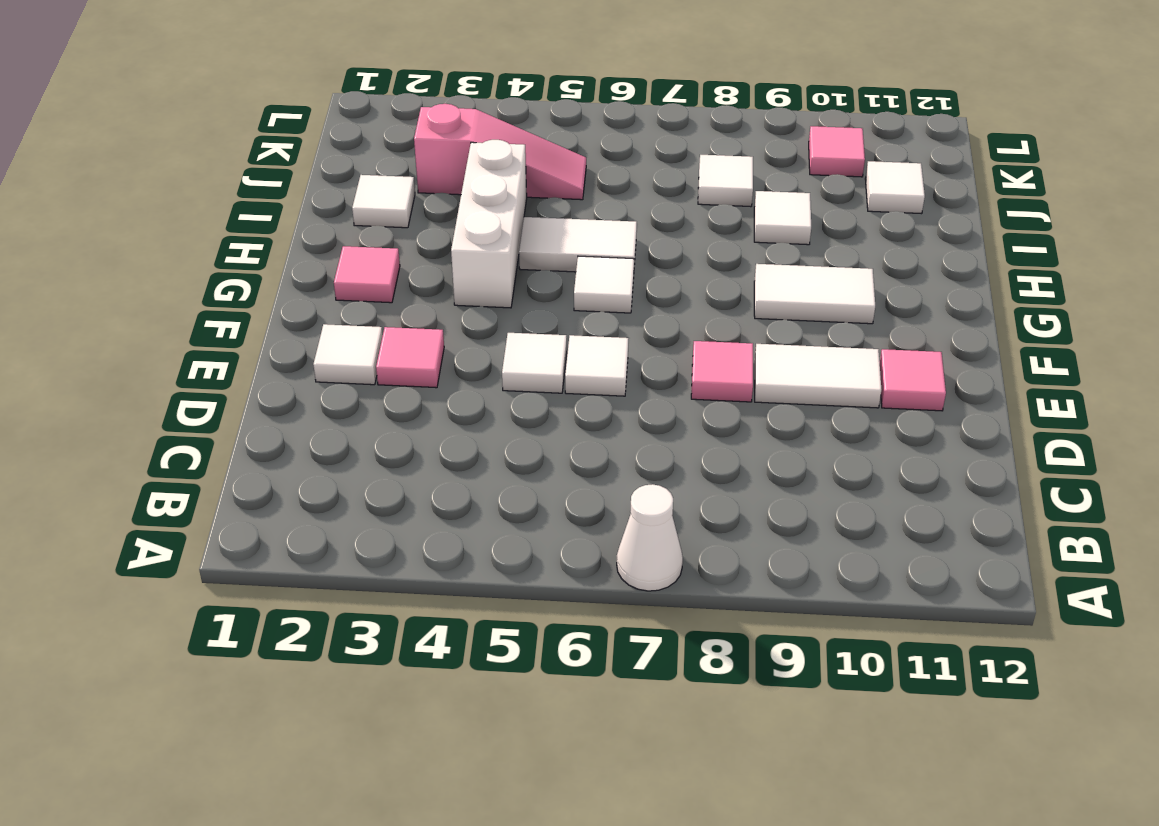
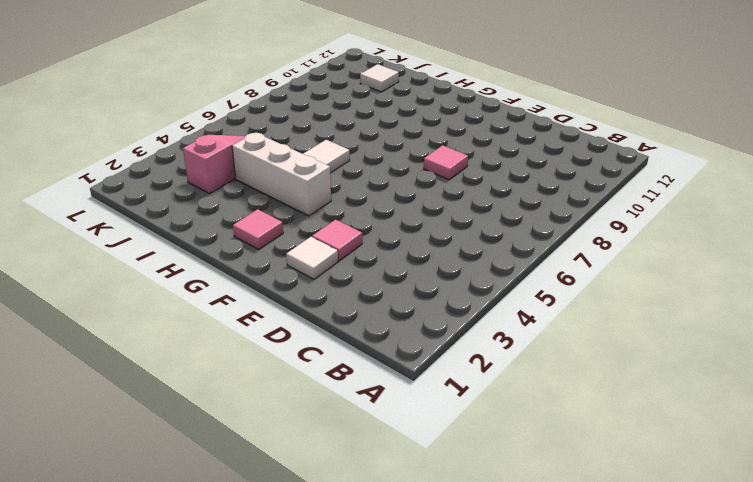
none -> white cone A7 level 1
none -> white tile E5 level 1
none -> white tile E6 level 1

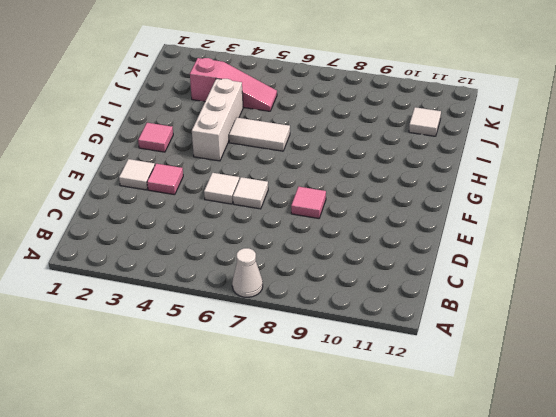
none -> white tile E9:E10 level 1
none -> pink tile E11 level 1
none -> white tile G6 level 1

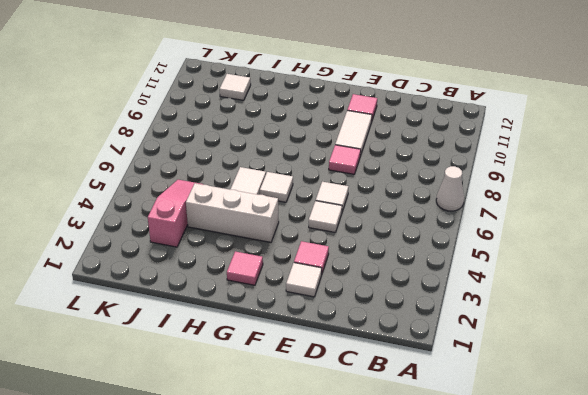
none -> white tile G9:G10 level 1
none -> white tile I2 level 1
none -> white tile I9 level 1

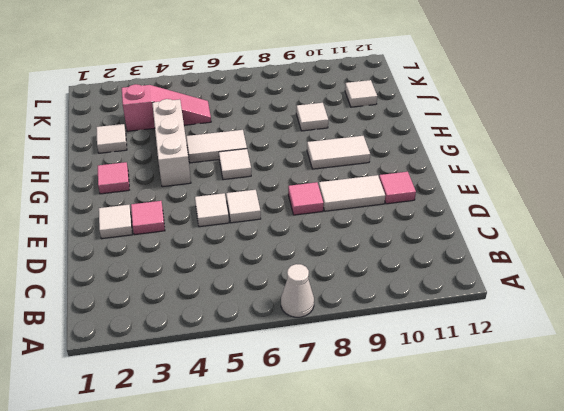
none -> white tile J8 level 1
none -> pink tile K10 level 1

